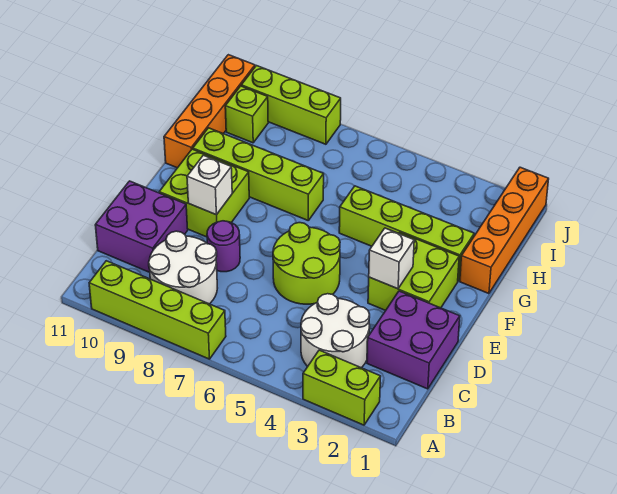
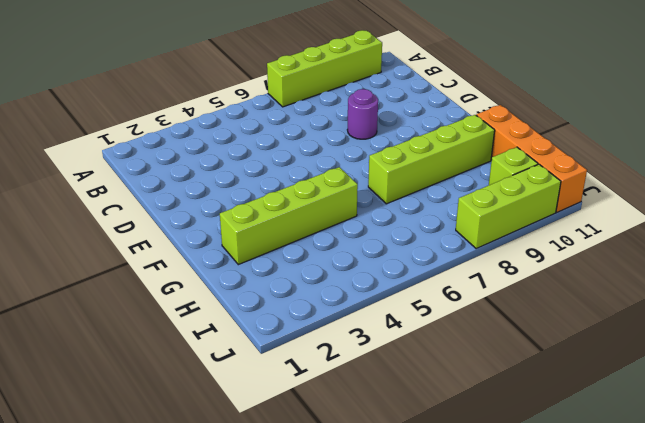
none -> lime brick A2:A3 level 1
none -> white round brick B3:C4 level 1
none -> white round brick B8:C9 level 1

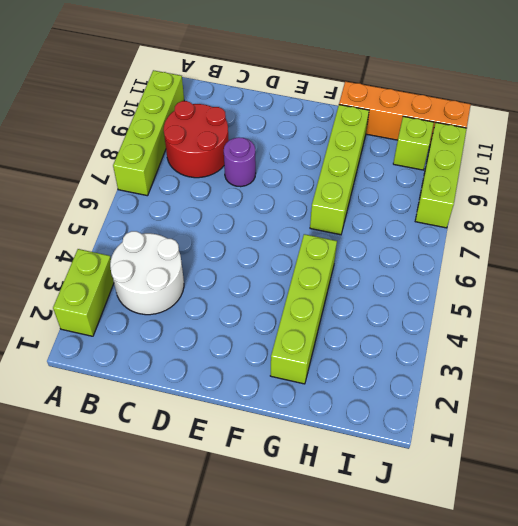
red round brick B8:C9 level 1 -> white round brick B8:C9 level 1
none -> purple brick C1:D2 level 1
none -> purple brick C10:D11 level 1
none -> lime round brick D5:E6 level 1

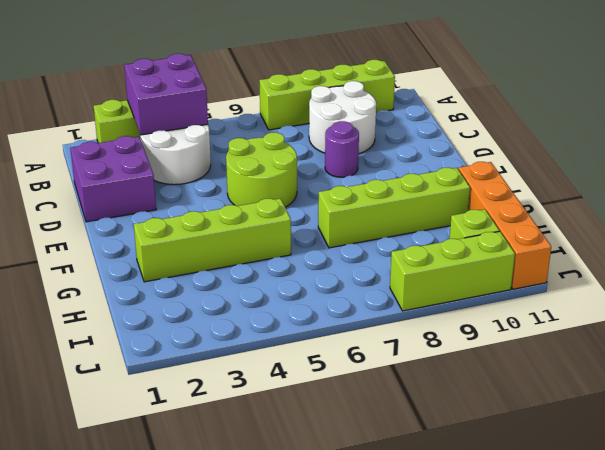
purple brick A3:B4 level 2 -> purple brick C10:D11 level 1
none -> lime brick E2:F3 level 1
none -> lime brick E9:F10 level 1
none -> orange brick G1:J1 level 1

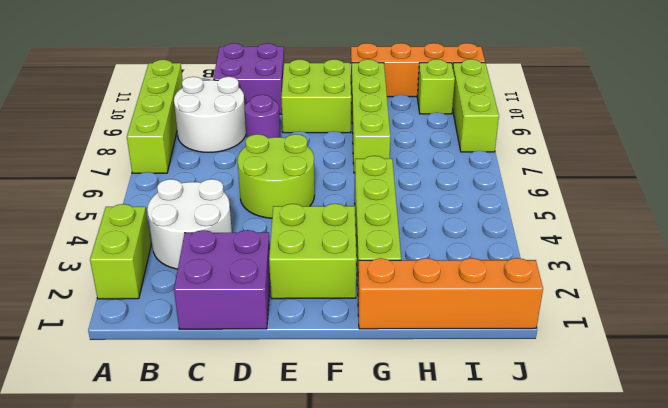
none -> white brick E3 level 2
none -> white brick E9 level 2

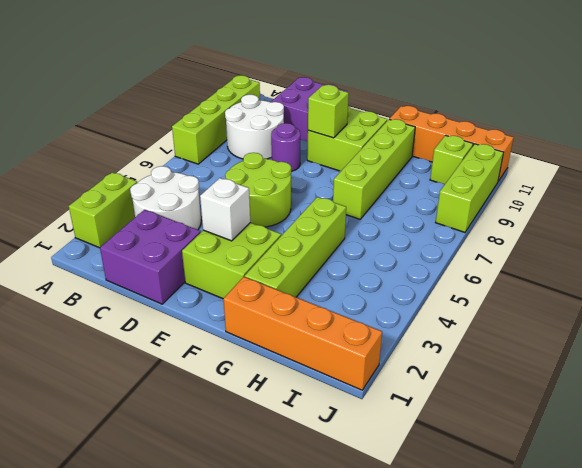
lime brick E9 level 2 -> white brick E9 level 2

